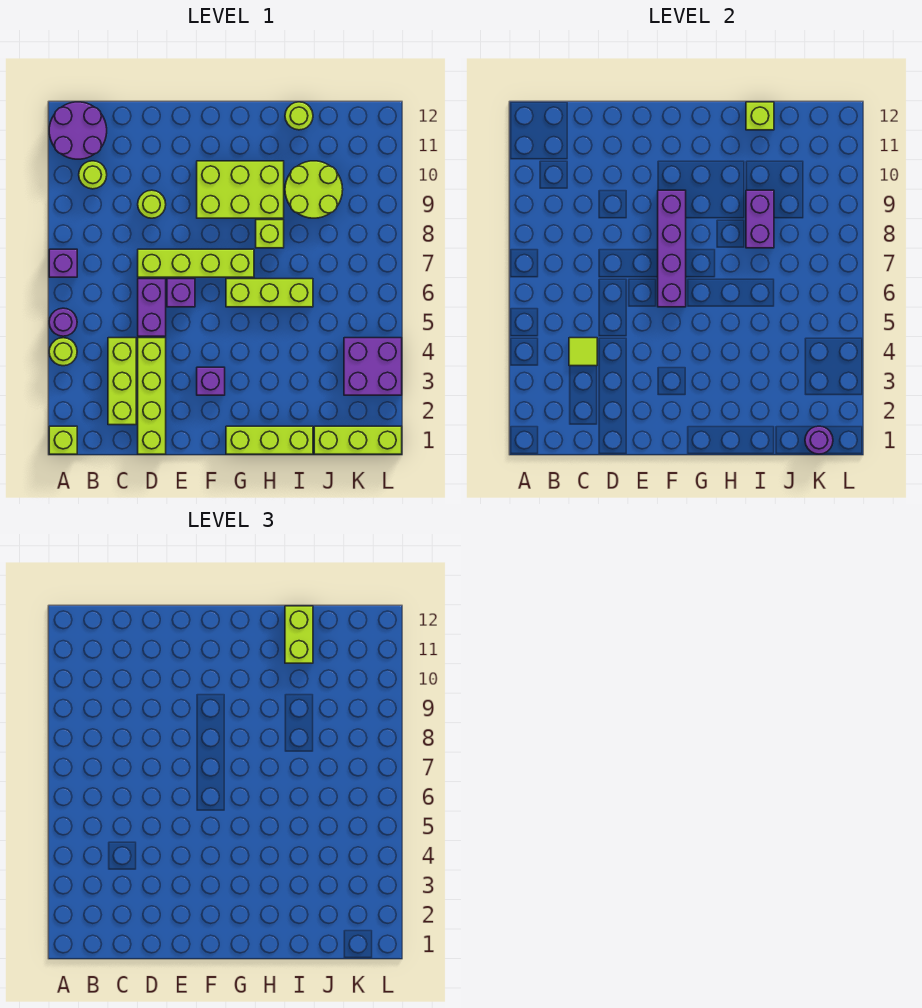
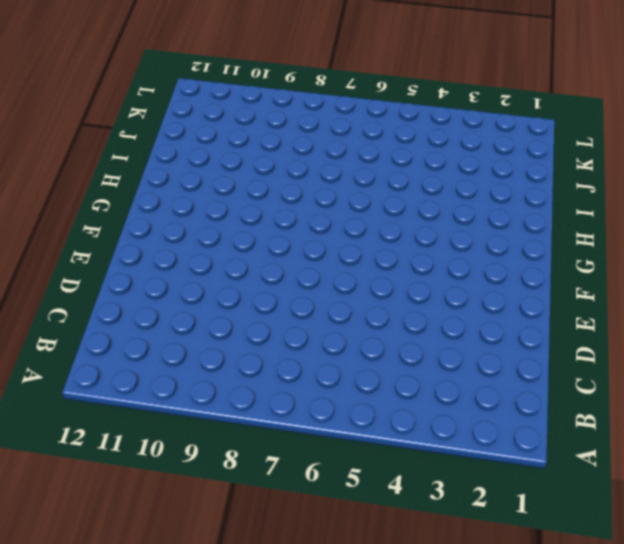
none -> lime brick A1 level 1
none -> lime round brick A4 level 1
none -> purple round brick A5 level 1

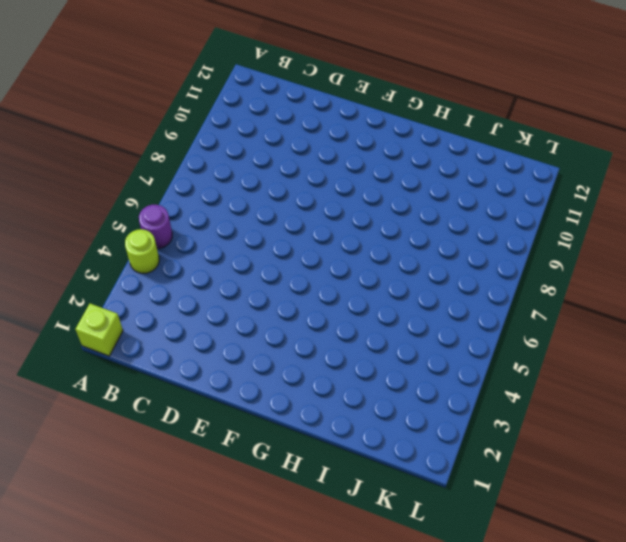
none -> purple brick A7 level 1
none -> purple round brick A11:B12 level 1
none -> lime round brick B10 level 1

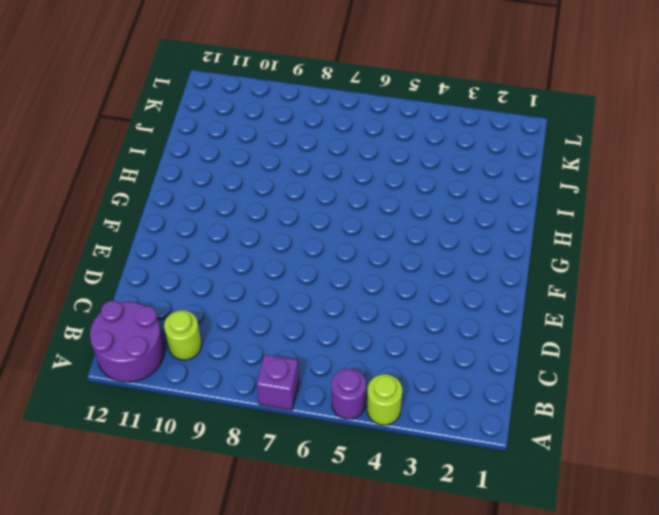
none -> lime brick A1 level 1
none -> lime brick C2:C4 level 1
none -> lime brick D1:D4 level 1

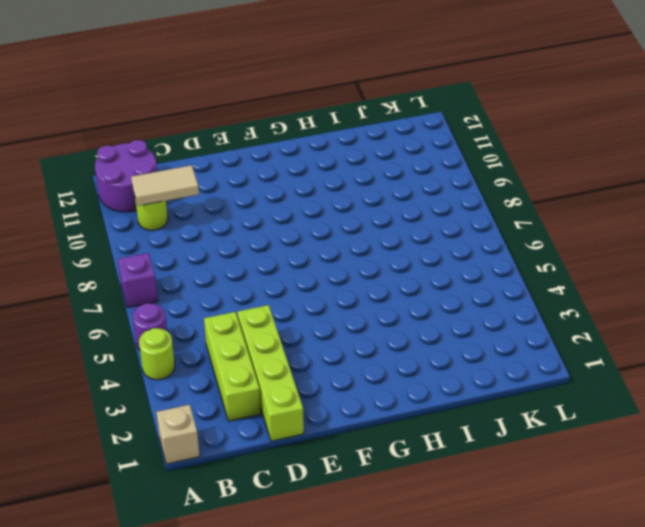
tan brick A1 level 1 -> lime brick A1 level 1
tan tile B10:C10 level 2 -> none
none -> purple brick D5:D6 level 1
none -> lime brick D7:G7 level 1
none -> lime round brick D9 level 1

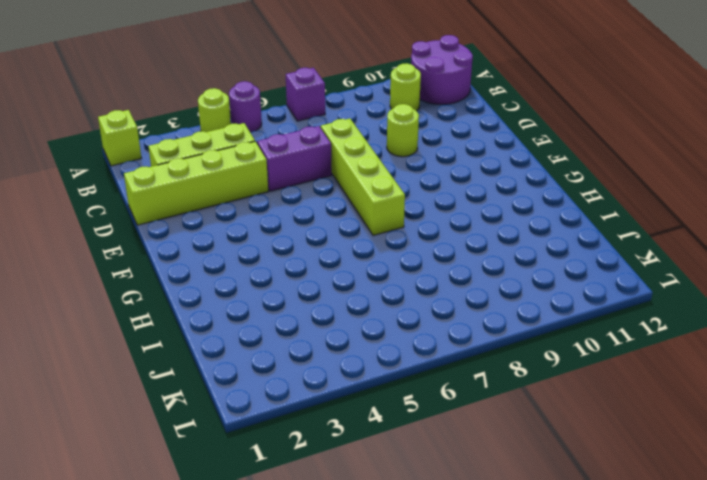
none -> purple brick E6 level 1
none -> purple brick F3 level 1
none -> lime brick F9:H10 level 1

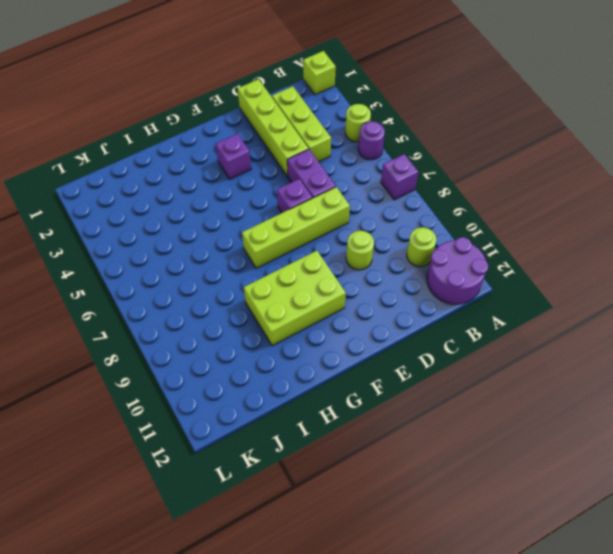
none -> lime brick G1:I1 level 1
none -> lime brick G6:I6 level 1
none -> lime brick H8 level 1

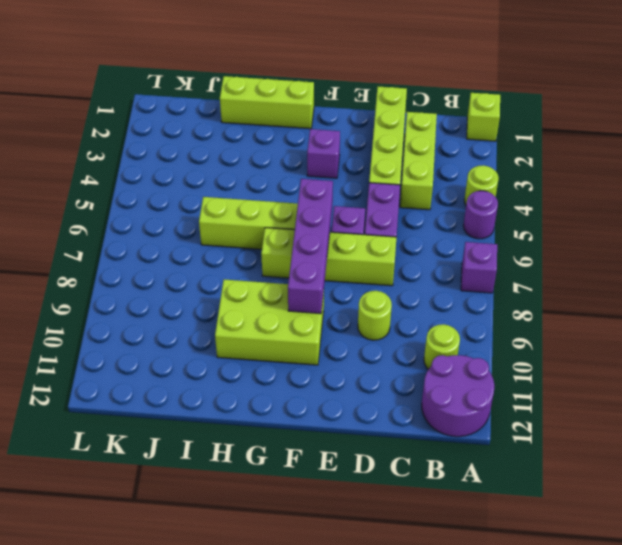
none -> lime brick H8 level 1
none -> lime round brick I9:J10 level 1
none -> lime round brick I12 level 1

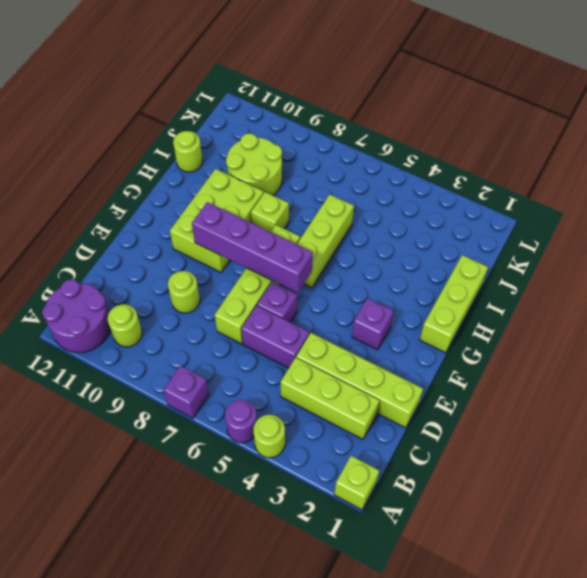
none -> lime brick J1:L1 level 1
none -> purple brick K3:L4 level 1
none -> lime tile C4 level 2

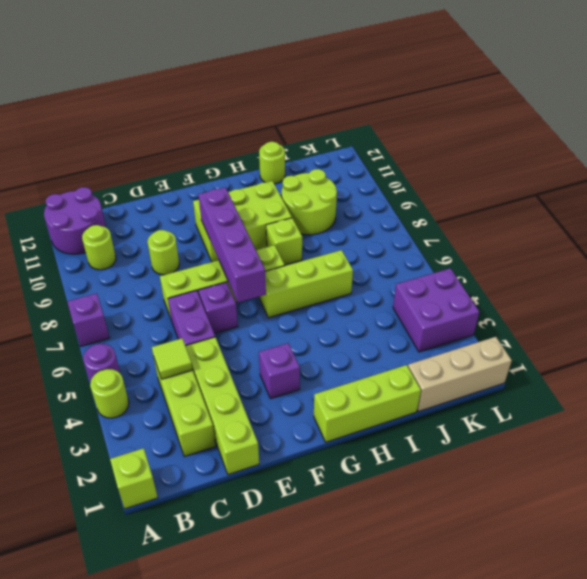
tan brick J1:L1 level 1 -> lime brick J1:L1 level 1
none -> purple brick I8:I9 level 2
none -> lime brick I12 level 2
none -> purple round brick K1 level 2

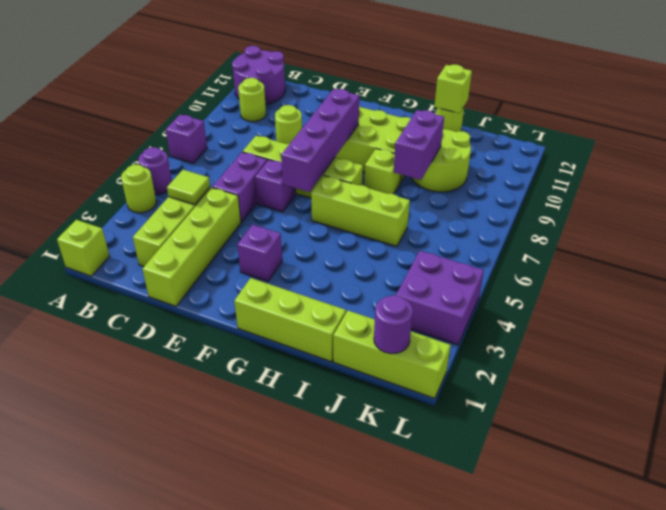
none -> lime brick I11:I12 level 3

